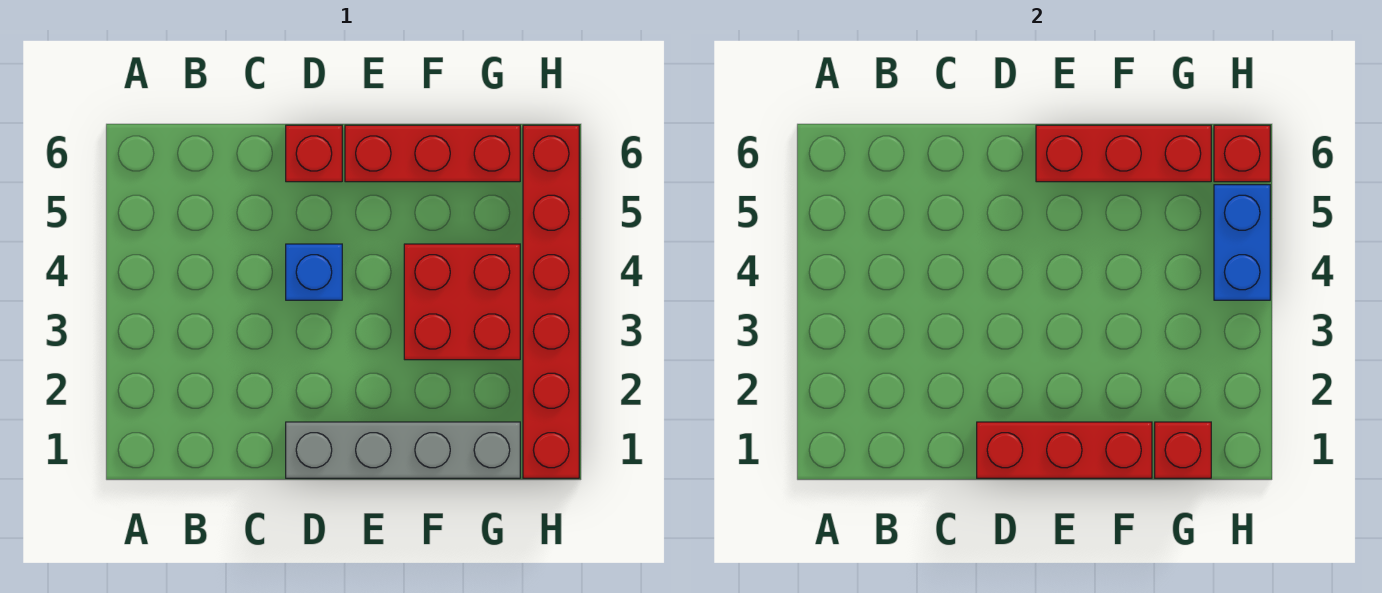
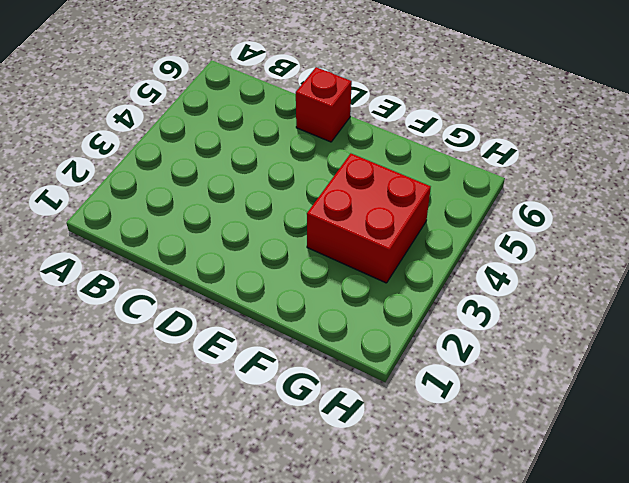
none -> grey brick D1:G1 level 1
none -> blue brick D4 level 1

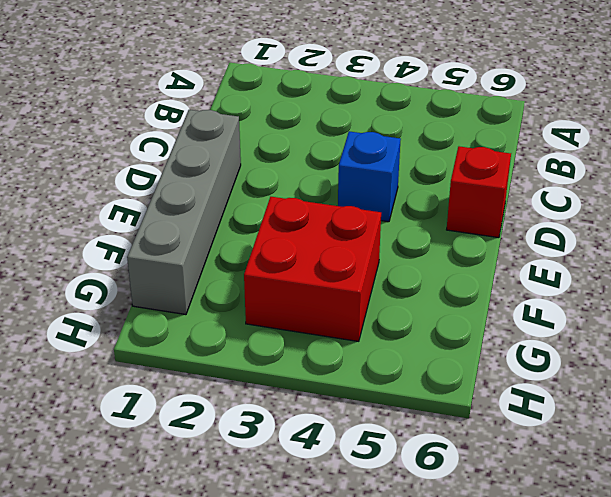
none -> red brick E6:G6 level 1
none -> red brick H1:H6 level 1

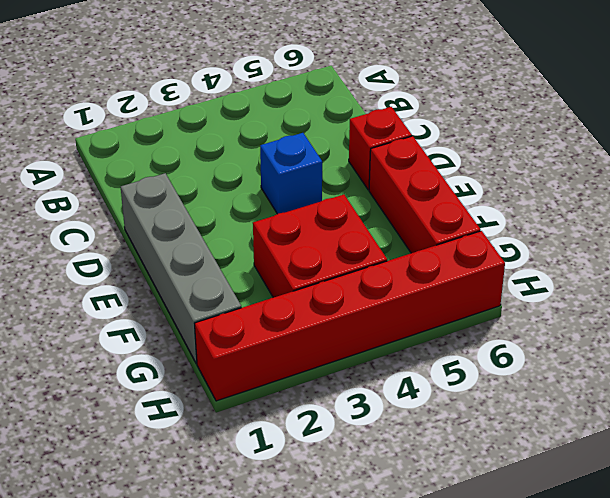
none -> red brick D1:F1 level 2
none -> red brick E6:G6 level 2

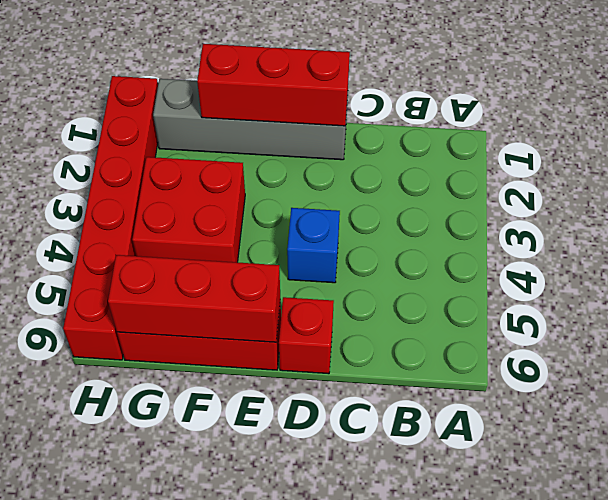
none -> red brick G1 level 2
none -> blue brick H4:H5 level 2

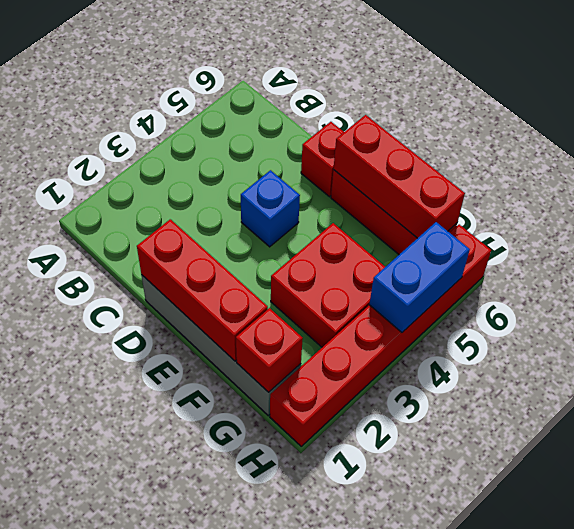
none -> red brick H6 level 2

